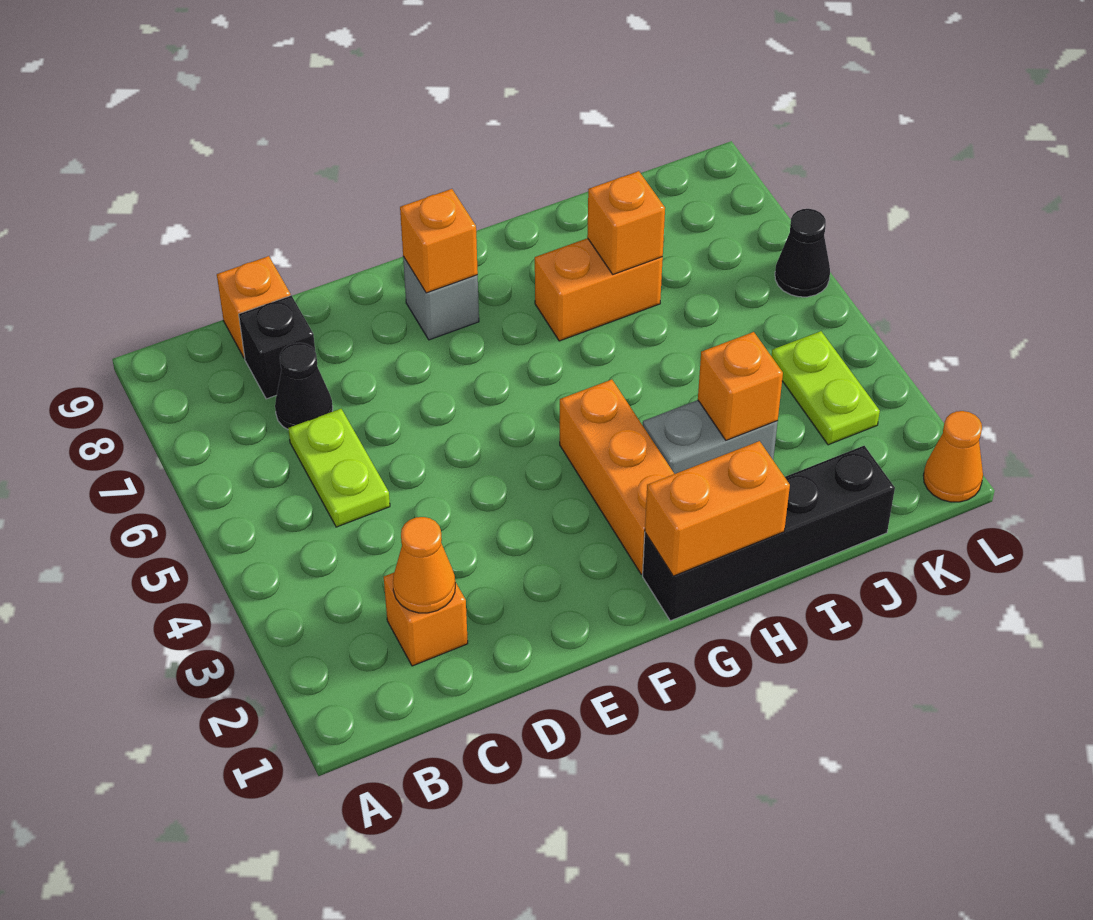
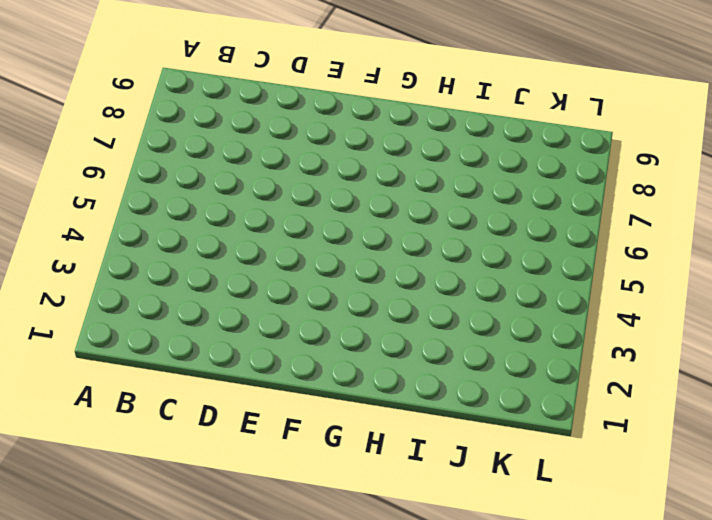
none -> orange brick C2 level 1
none -> lime plate C5:C6 level 1
none -> black cone C7 level 1

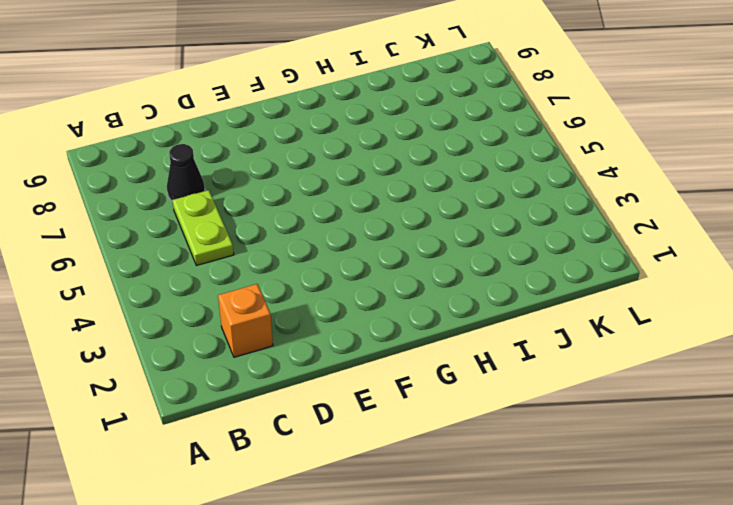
none -> black brick C8 level 1
none -> orange brick C9 level 1
none -> grey brick F8 level 1

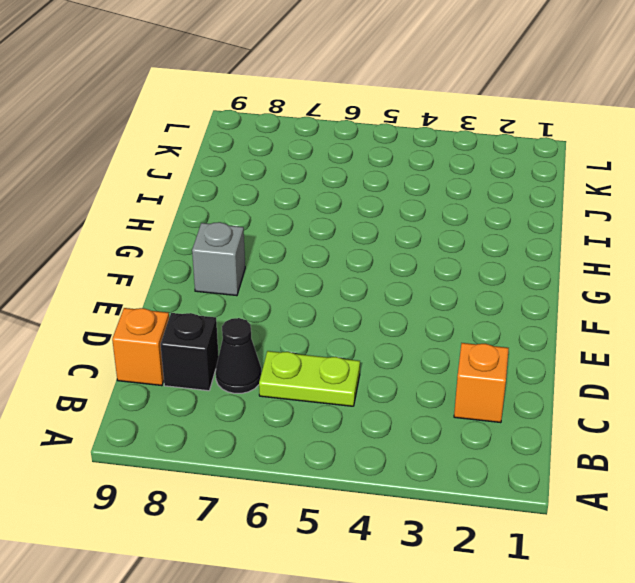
none -> black brick G1:J1 level 1
none -> orange brick G2:G4 level 1
none -> grey brick H3:I3 level 1

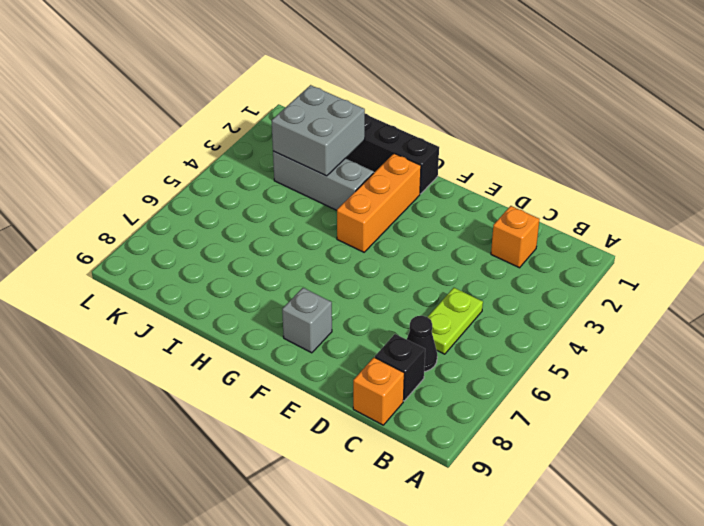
grey brick H3:J3 level 1 -> grey brick H3:I3 level 1
grey brick I2:J3 level 2 -> orange brick I3 level 2
none -> orange brick H7:I7 level 1
none -> lime plate K3:K4 level 1
none -> orange cone L1 level 1

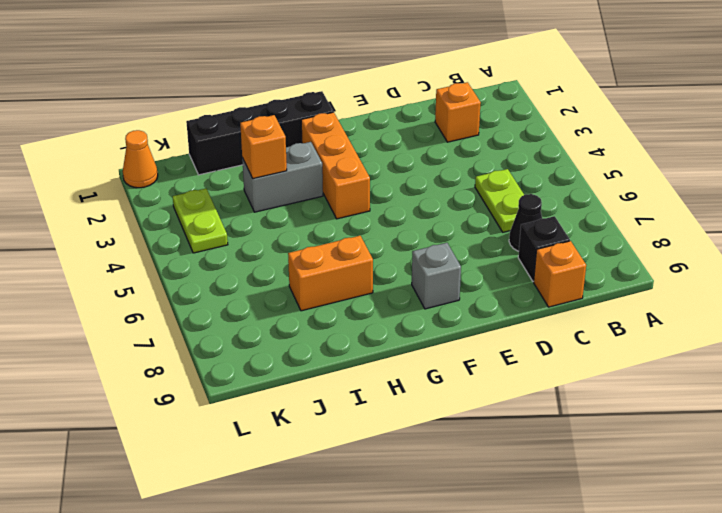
none -> black cone L6 level 1
none -> orange cone C2 level 2
none -> orange brick F8 level 2

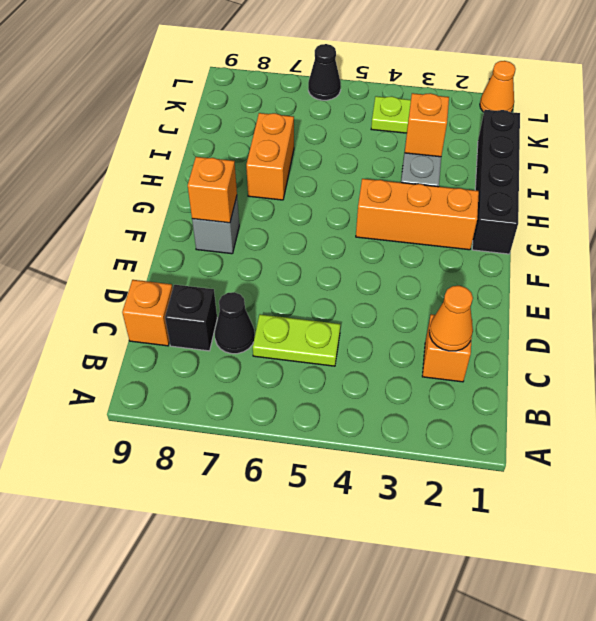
none -> orange brick G1:H1 level 2
none -> orange brick I7 level 2

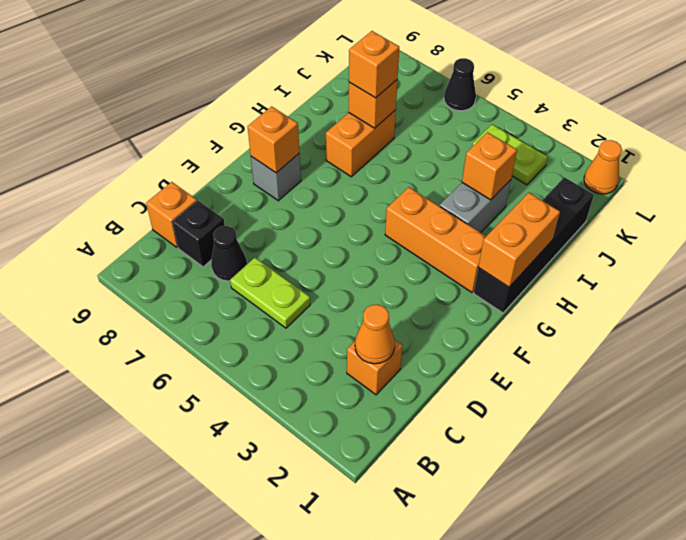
orange brick I7 level 3 -> none

